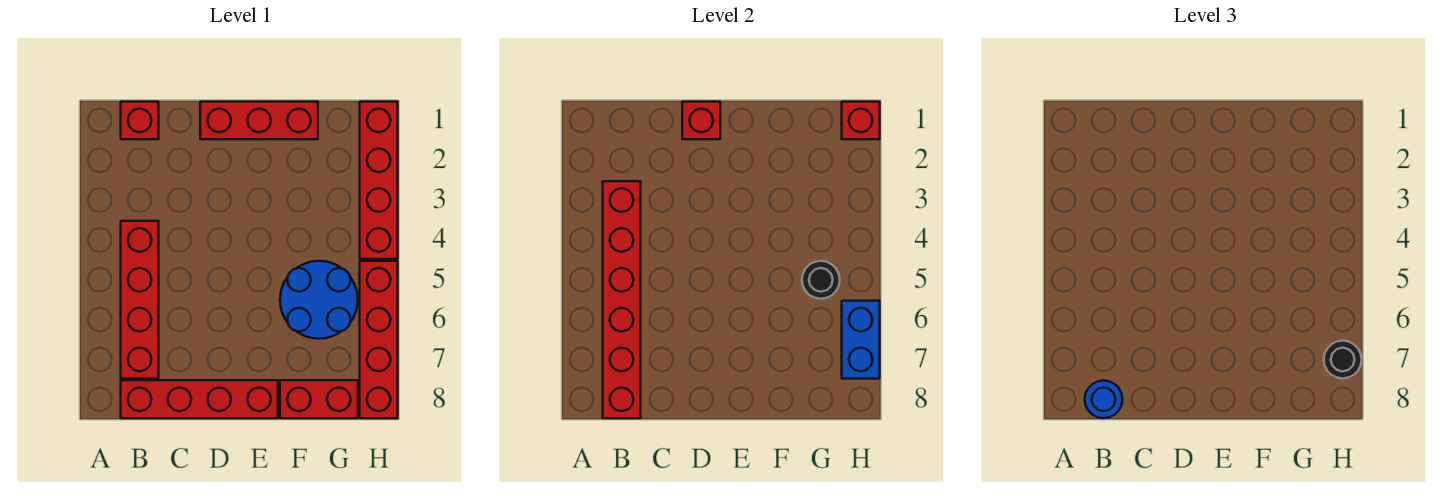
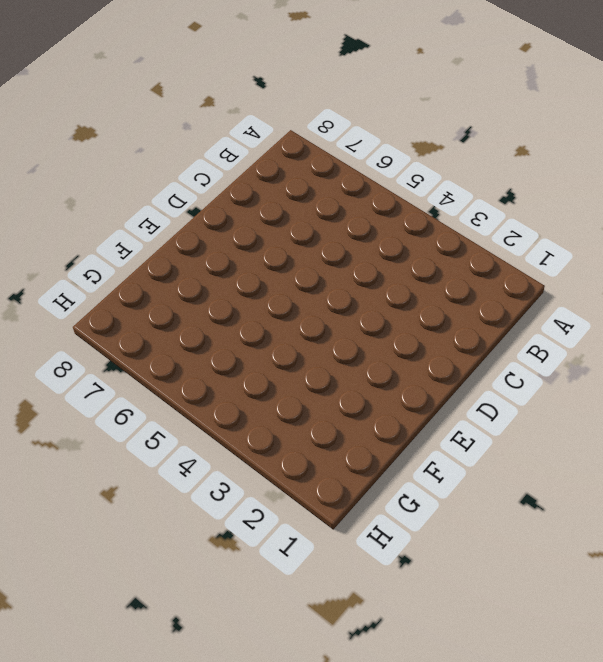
none -> red brick B1 level 1
none -> red brick B4:B7 level 1
none -> red brick B8:E8 level 1

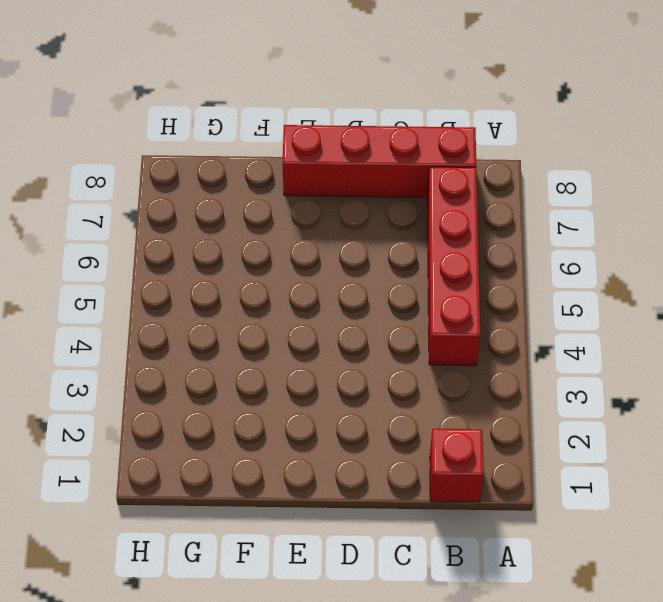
none -> red brick D1:F1 level 1
none -> blue round brick F5:G6 level 1
none -> red brick F8:G8 level 1

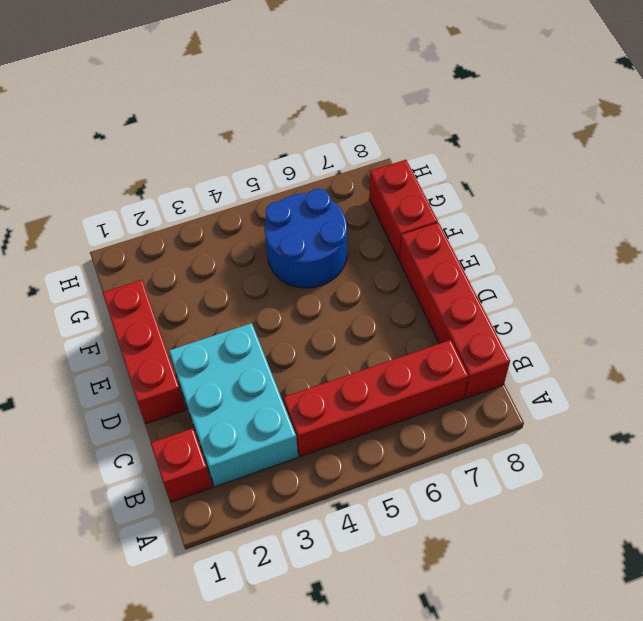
cyan brick B2:D3 level 1 -> none
none -> red brick H1:H4 level 1
none -> red brick H5:H8 level 1
none -> red brick B3:B8 level 2

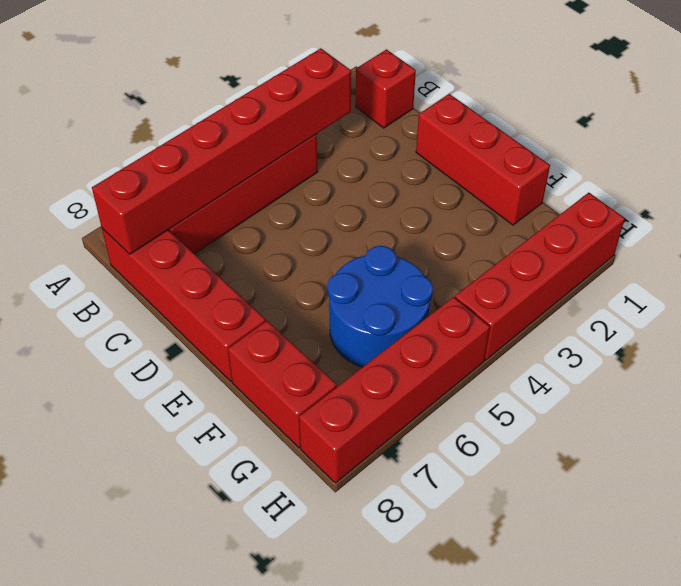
none -> red brick D1 level 2
none -> black round brick G5 level 2
none -> red brick H1 level 2

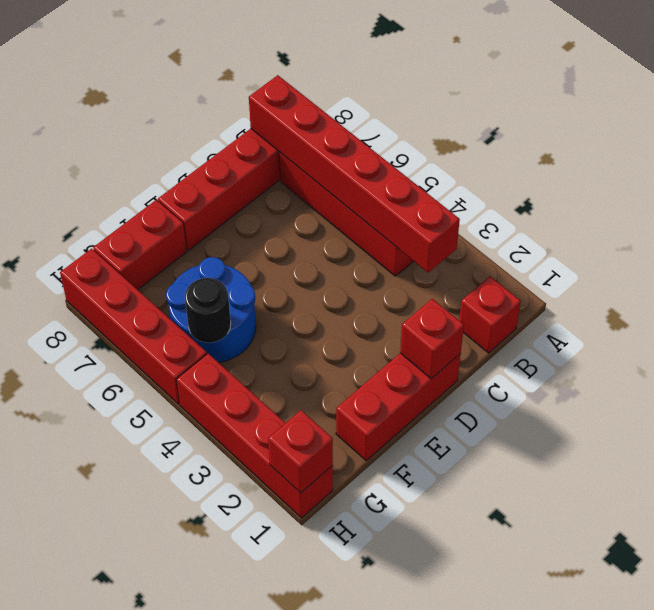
none -> blue brick H6:H7 level 2
none -> blue round brick B8 level 3
none -> black round brick H7 level 3

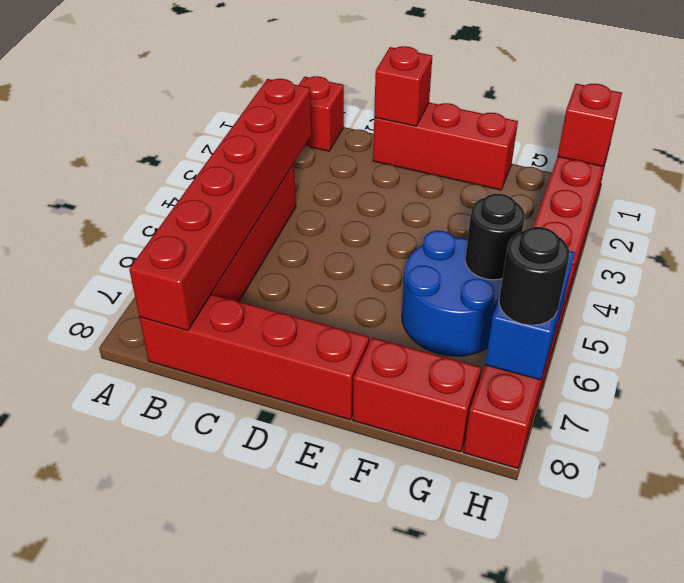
none -> blue round brick B8 level 3

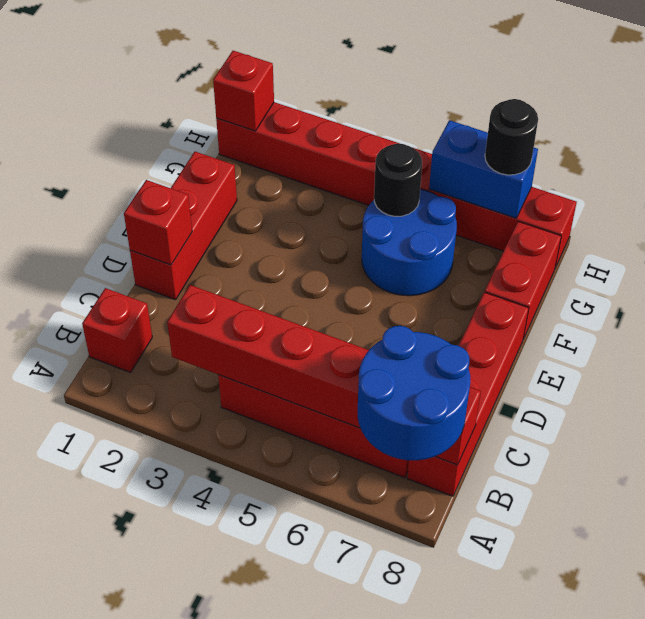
blue round brick A7:B8 level 3 -> blue round brick B8 level 3

